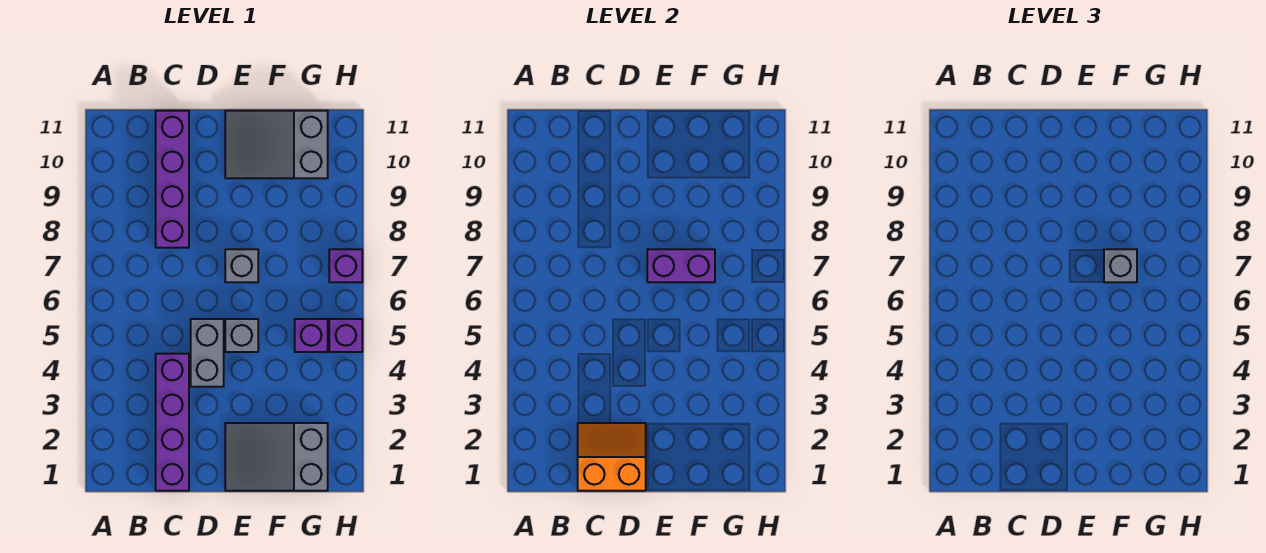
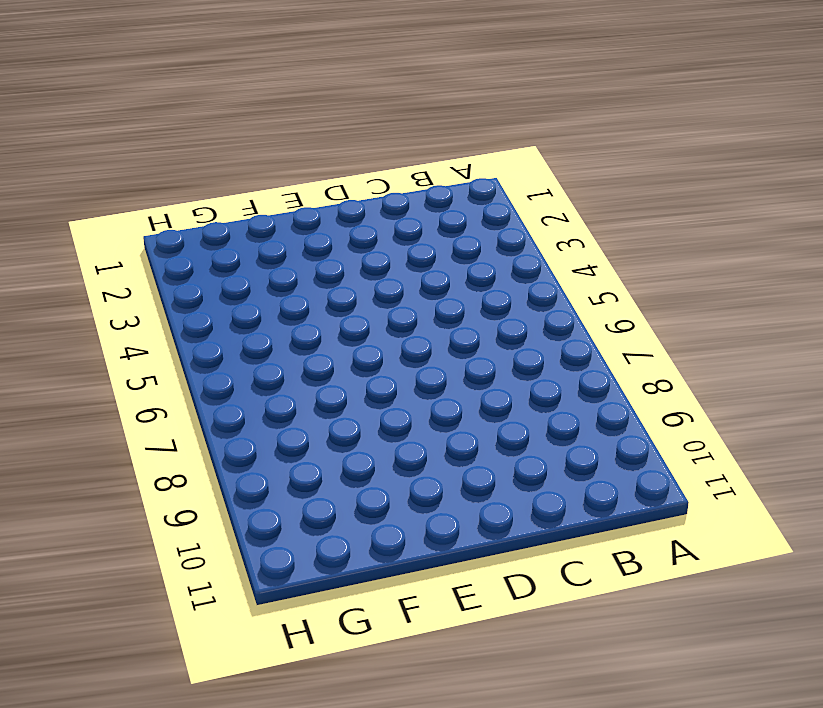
none -> purple brick C1:C4 level 1
none -> purple brick C8:C11 level 1
none -> grey brick D4:D5 level 1

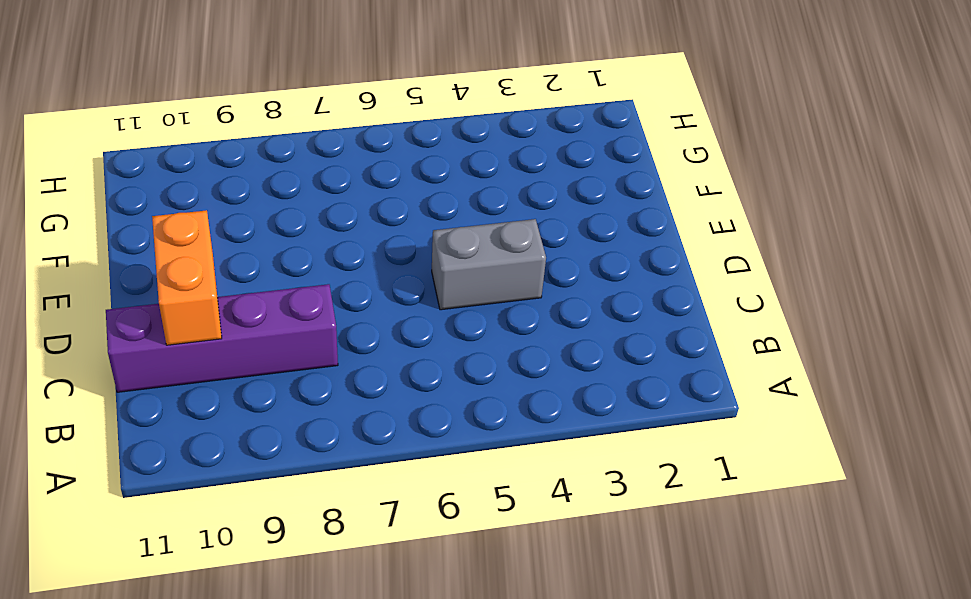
orange brick C10:D10 level 2 -> none
none -> purple brick C1:C4 level 1
none -> grey slope E1:G2 level 1 top G
none -> grey brick E5 level 1

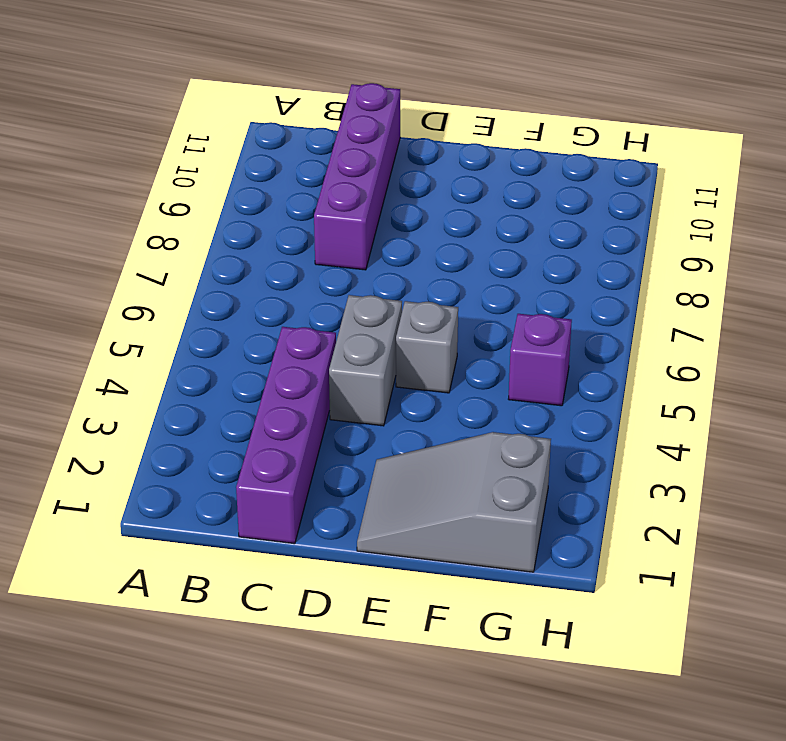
none -> grey brick E7 level 1
none -> grey slope E10:G11 level 1 top G
none -> purple brick H5 level 1

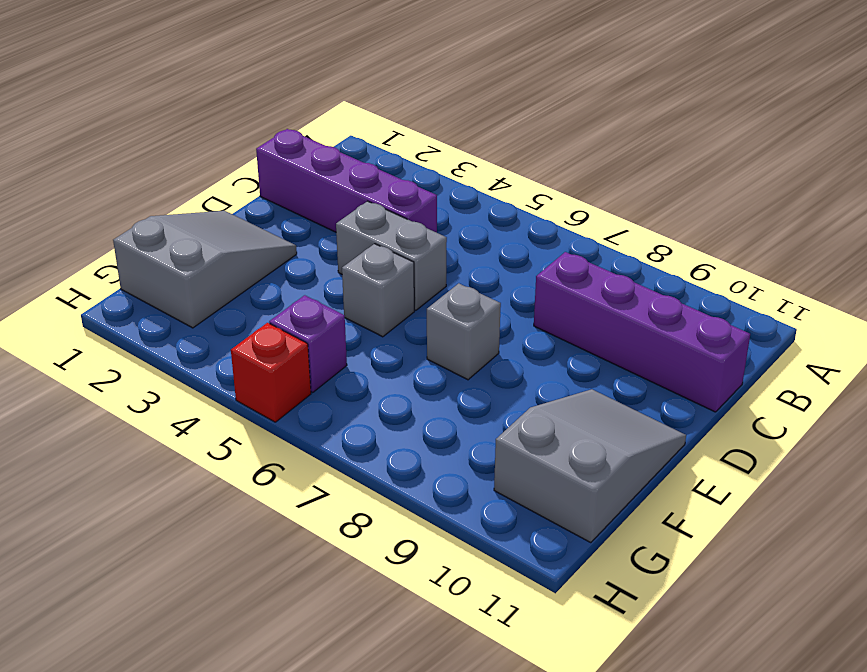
red brick H5 level 1 -> purple brick H5 level 1
none -> purple brick H7 level 1
none -> orange slope C1:D2 level 2 top 1
none -> purple brick E7:F7 level 2

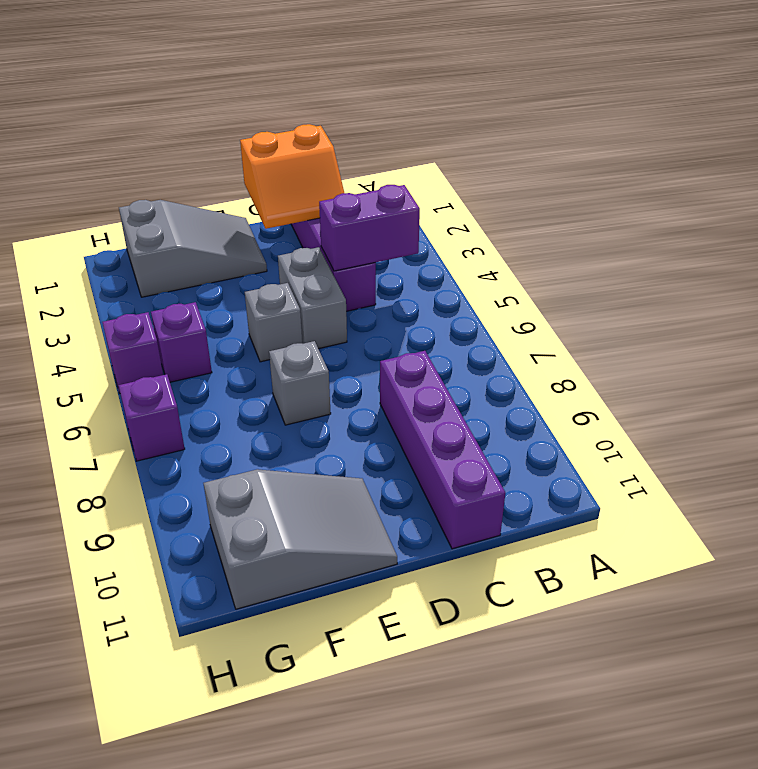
purple brick B4:C4 level 2 -> purple brick E7:F7 level 2
none -> grey brick F7 level 3

